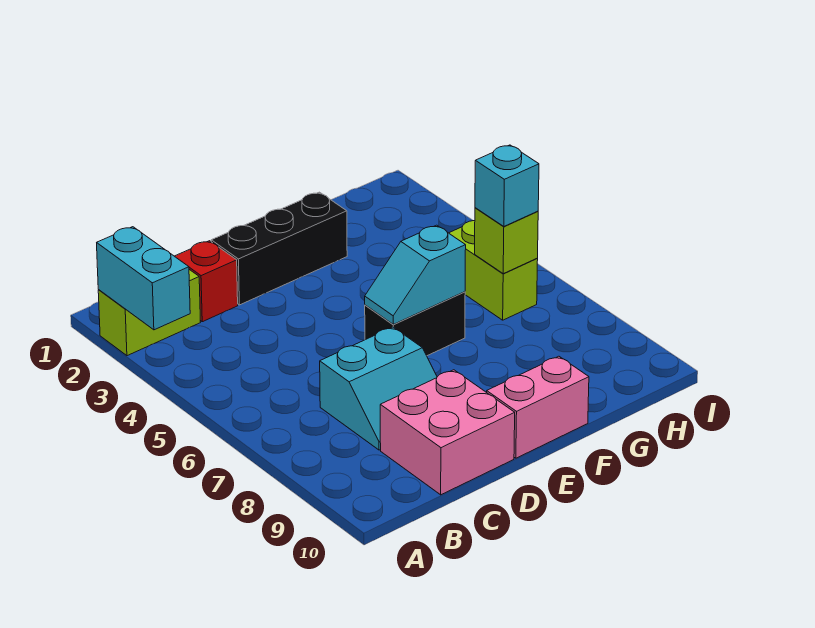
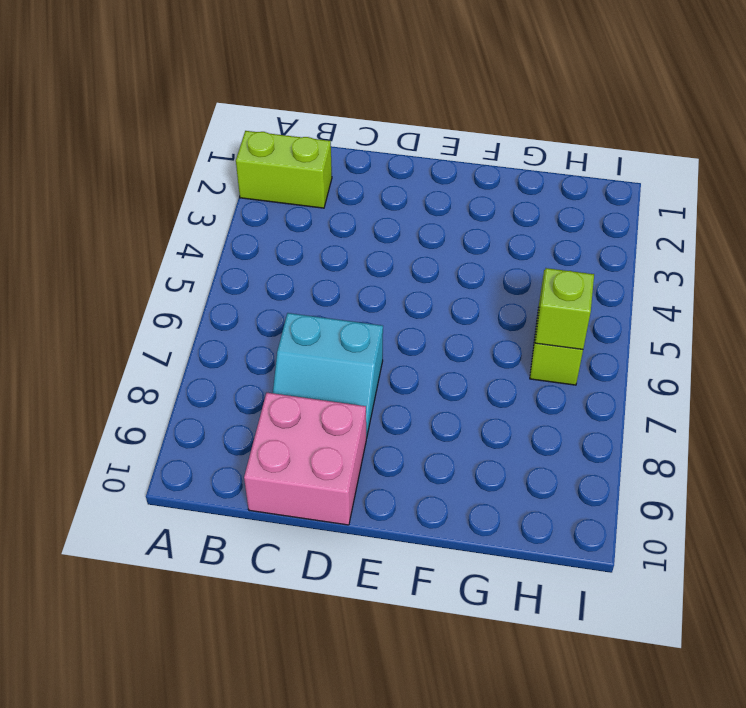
none -> red brick C2 level 1
none -> black brick D2:F2 level 1
none -> black brick E6:F6 level 1

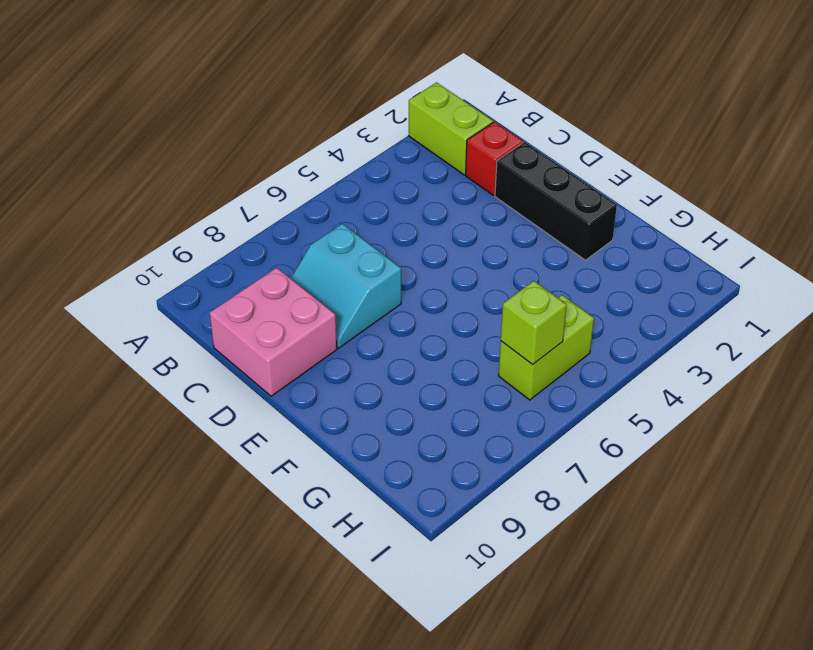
none -> black brick E6:F6 level 1
none -> pink brick E10:F10 level 1
none -> cyan brick A2:A3 level 2

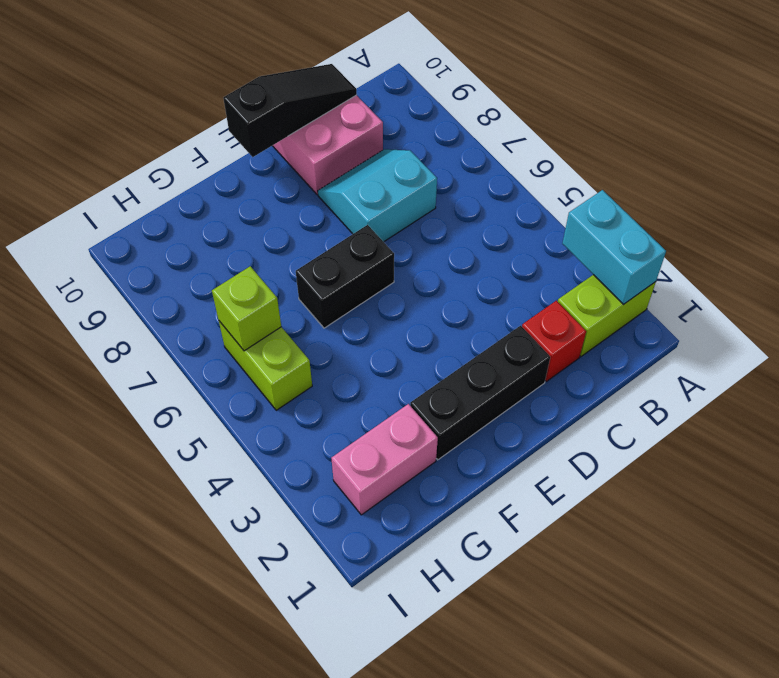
black slope C10:E10 level 2 top E -> none
pink brick G2:H2 level 1 -> pink brick E10:F10 level 1
none -> cyan slope E6:F6 level 2 top F
none -> cyan brick H6 level 3

